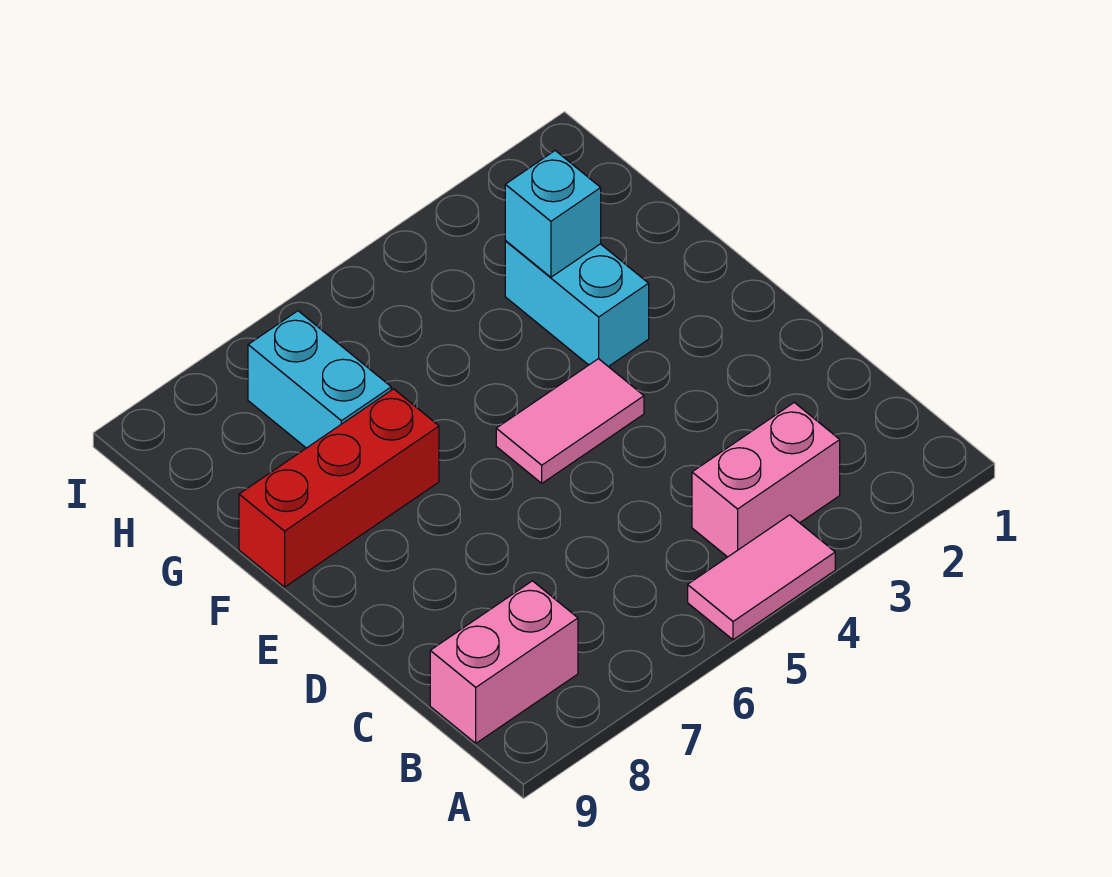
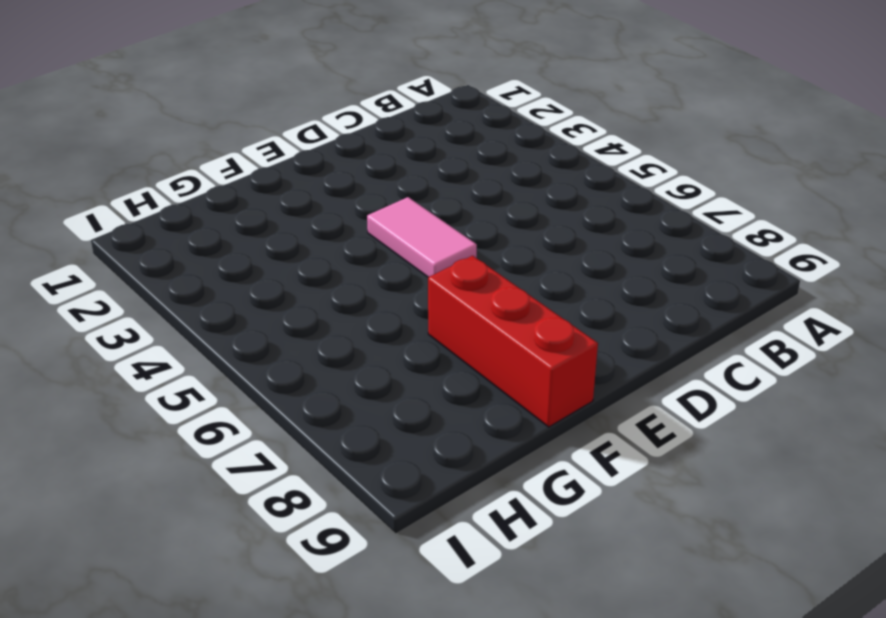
none -> pink tile A4:A5 level 1
none -> pink brick B3:B4 level 1

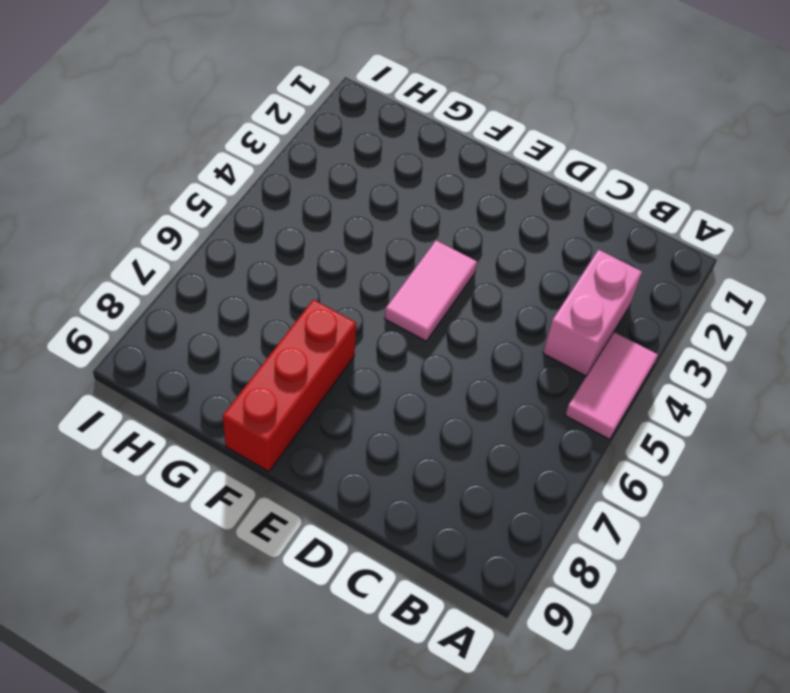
none -> pink brick B8:B9 level 1
none -> cyan brick F3:G3 level 1

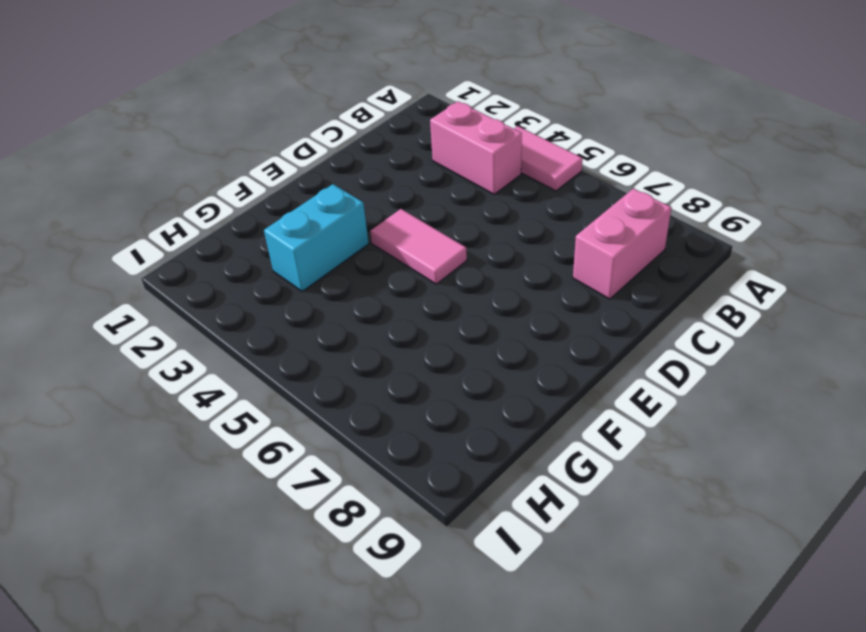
pink brick B8:C8 level 1 -> pink brick B8:B9 level 1
none -> red brick F7:F9 level 1
none -> cyan brick G7:H7 level 1

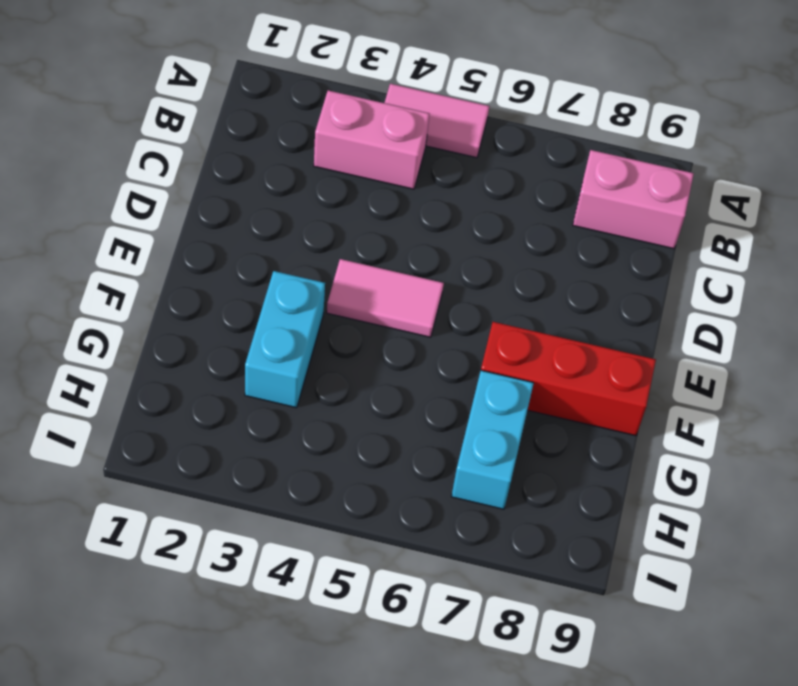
none -> cyan brick G3 level 2

